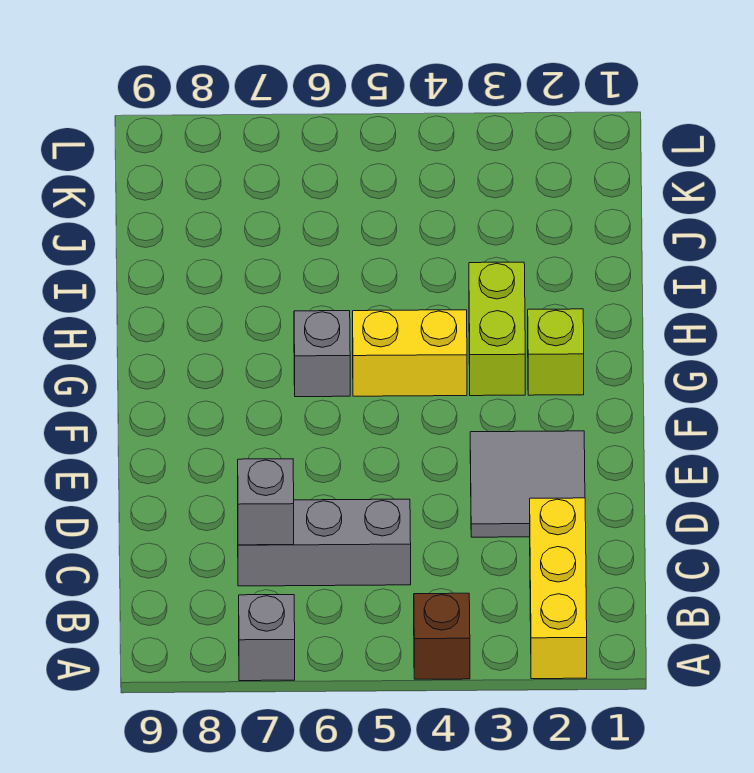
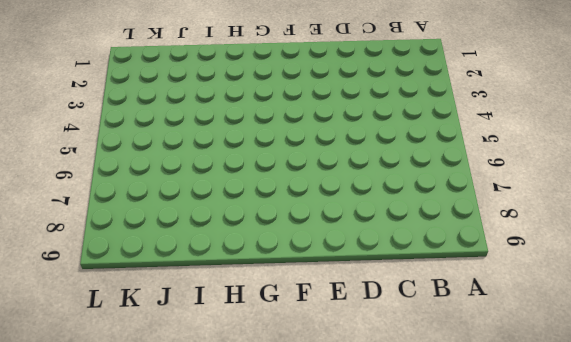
none -> yellow brick A2:C2 level 1
none -> brown brick A4 level 1

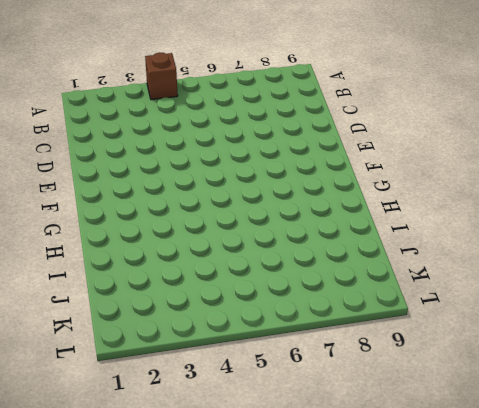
none -> yellow brick A2:C2 level 1
none -> grey brick A7 level 1

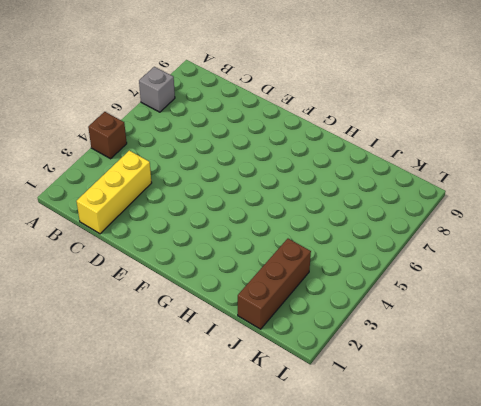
yellow brick C1:C3 level 1 -> yellow brick A2:C2 level 1
brown brick J1:J3 level 1 -> none
none -> grey brick C5:C7 level 1
none -> grey tile D2:E3 level 1

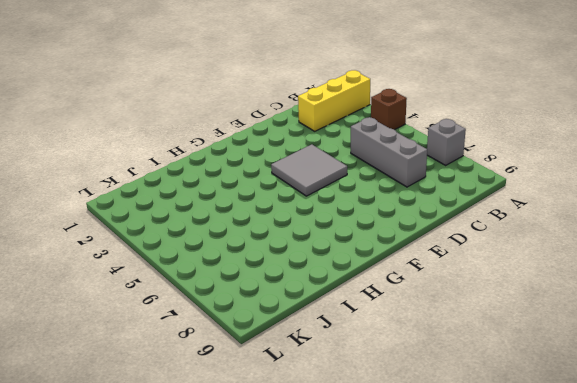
grey tile E4:F5 level 1 -> grey tile D2:E3 level 1
none -> lime brick G2 level 1
none -> lime brick G3:H3 level 1

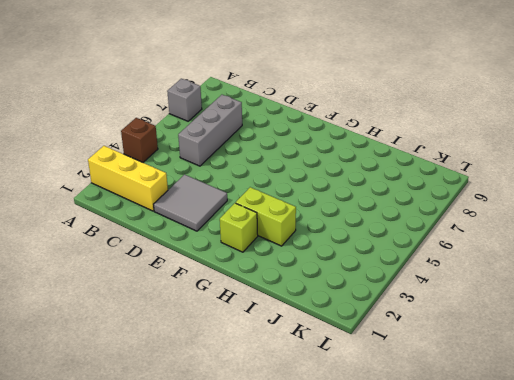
none -> yellow brick G4:G5 level 1
none -> grey brick G6 level 1

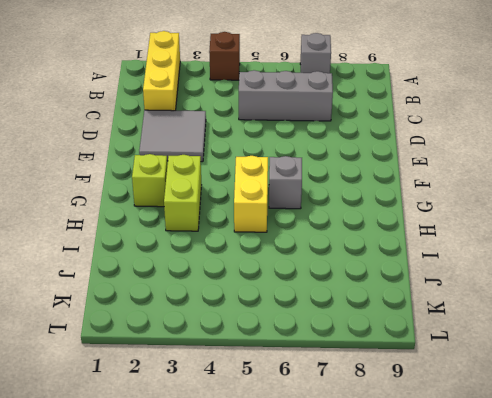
yellow brick G5:H5 level 1 -> yellow brick G4:G5 level 1
none -> grey brick C7 level 2

